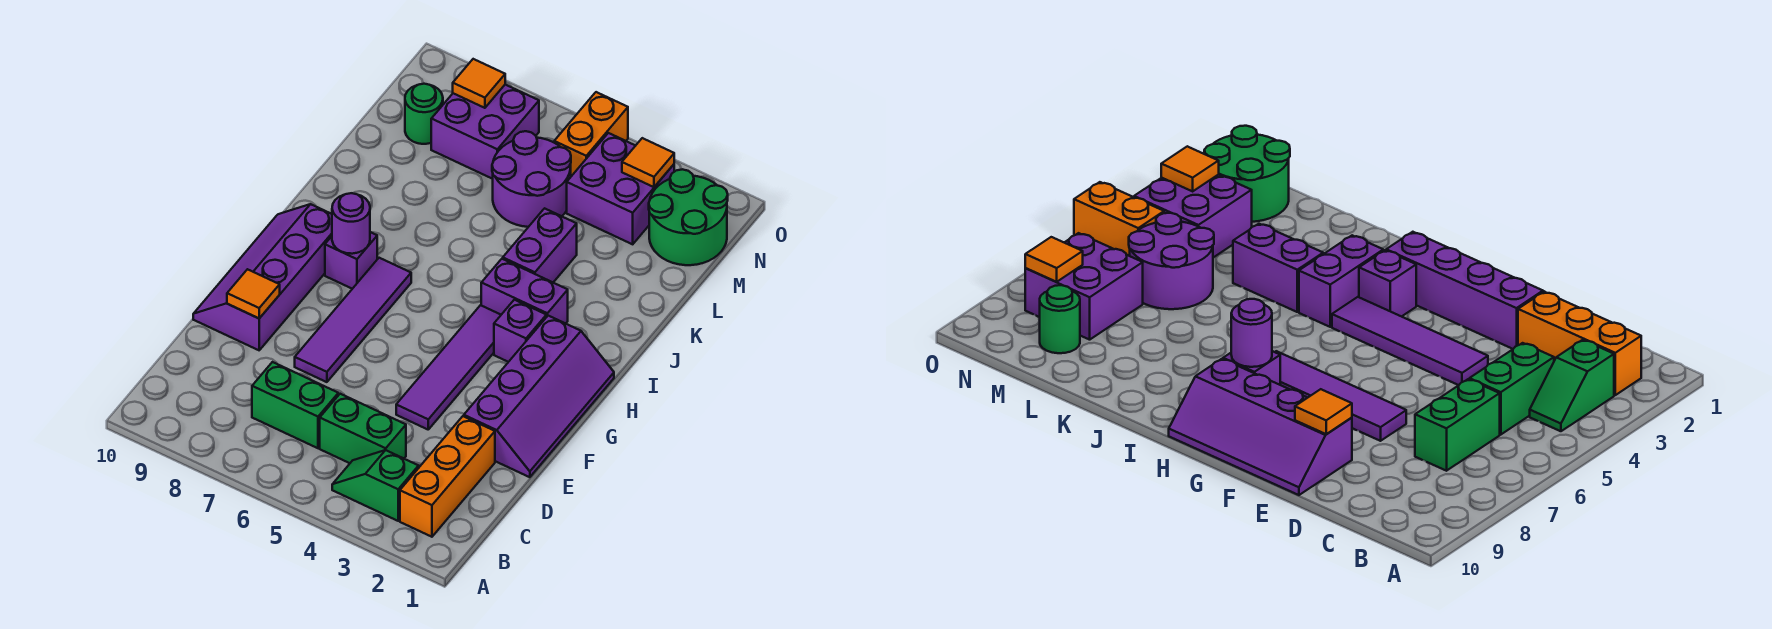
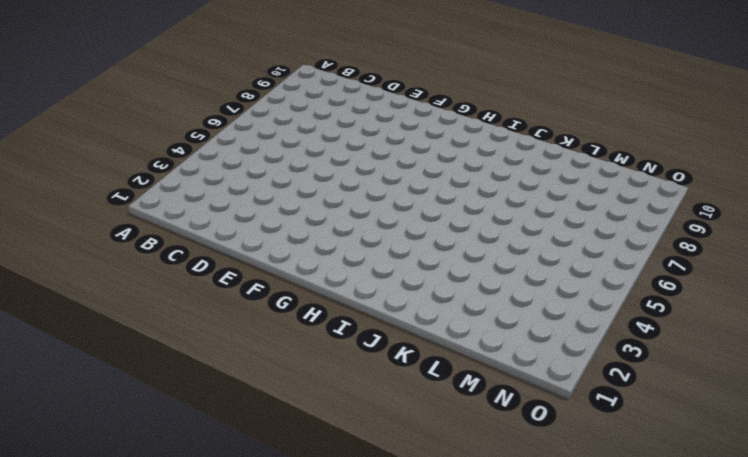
none -> orange brick B2:D2 level 1
none -> green slope B3:B4 level 1 top 3
none -> green brick C4:C5 level 1

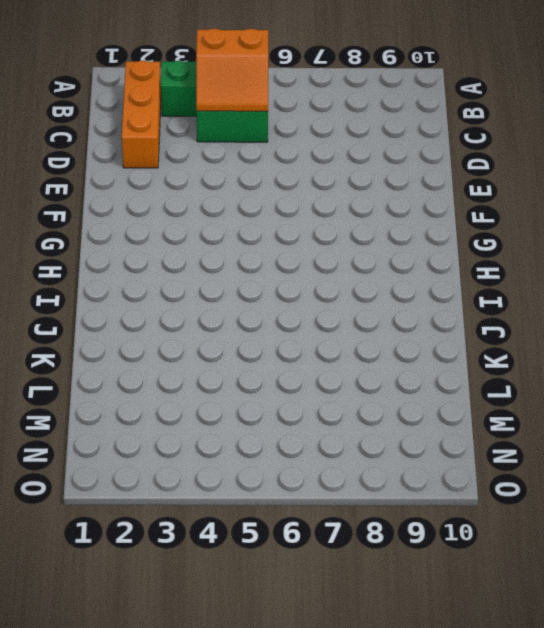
orange slope B4:C5 level 2 top B -> none
none -> green brick C6:C7 level 1
none -> purple slope E1:H2 level 1 top 2
none -> purple tile E4:H4 level 1

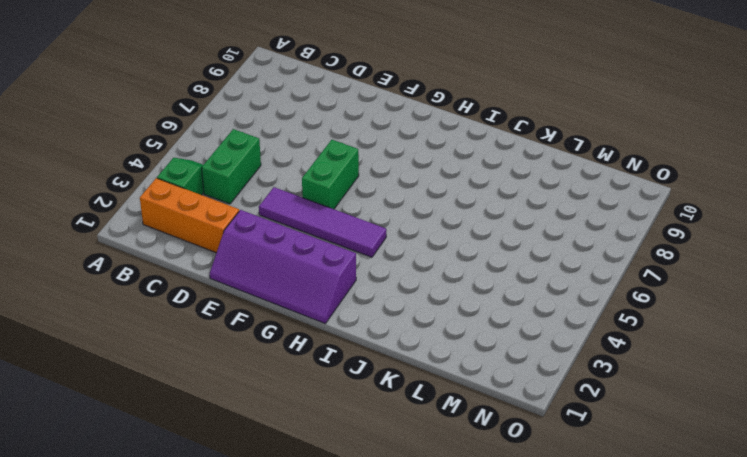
green brick F5:F6 level 1 -> green brick C6:C7 level 1
none -> purple tile E7:H7 level 1
none -> purple slope E9:H10 level 1 top 9
none -> purple brick H3 level 1

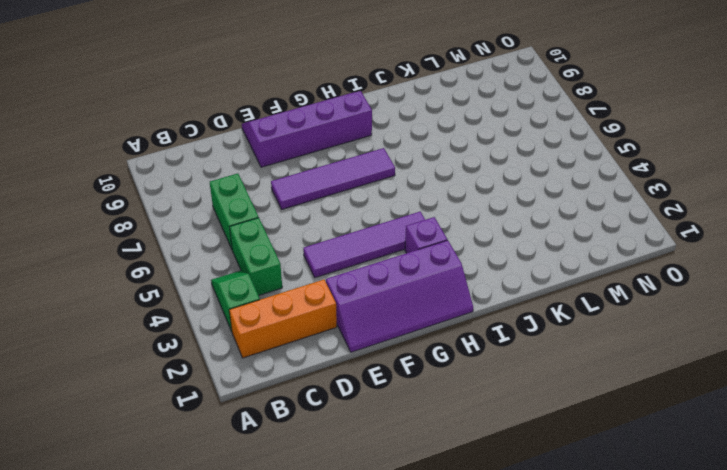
none -> purple brick H8 level 1
none -> purple brick I3:I4 level 1
none -> purple brick J4:K4 level 1

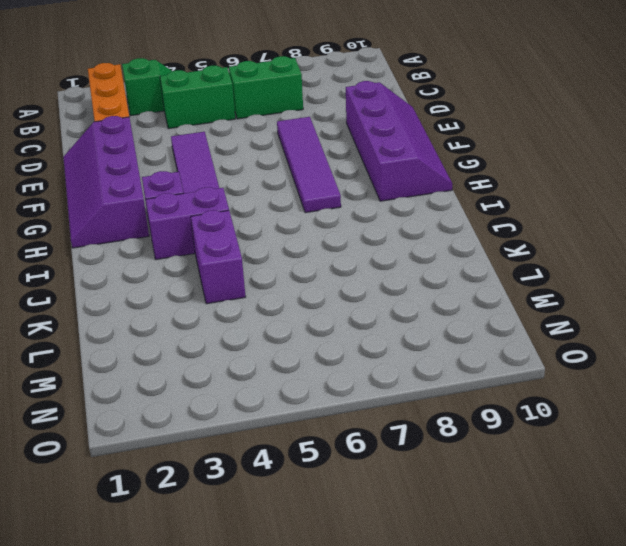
none -> purple brick H8 level 1
none -> purple round brick L5:M6 level 1
none -> green round brick M1:N2 level 1

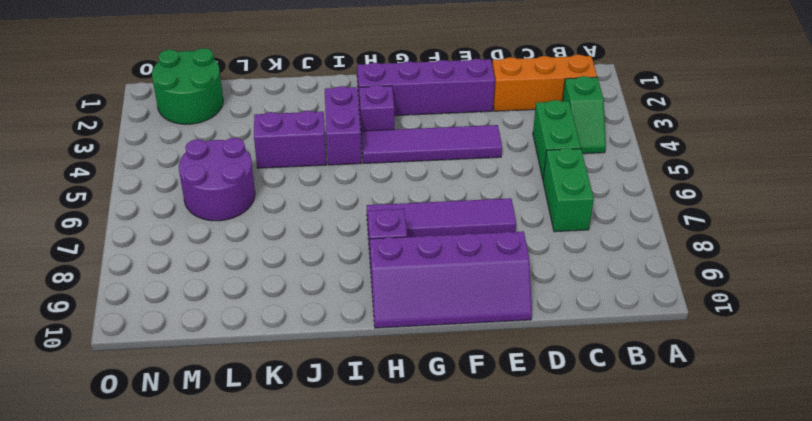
none -> purple brick M3:N4 level 1
none -> purple brick M7:N8 level 1
none -> green round brick M9 level 1

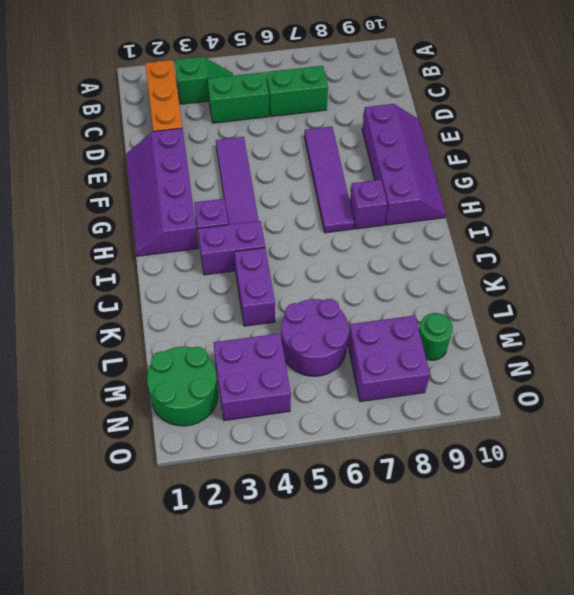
none -> orange brick N5:O5 level 1
none -> orange tile E9 level 2
none -> purple round brick H8 level 2

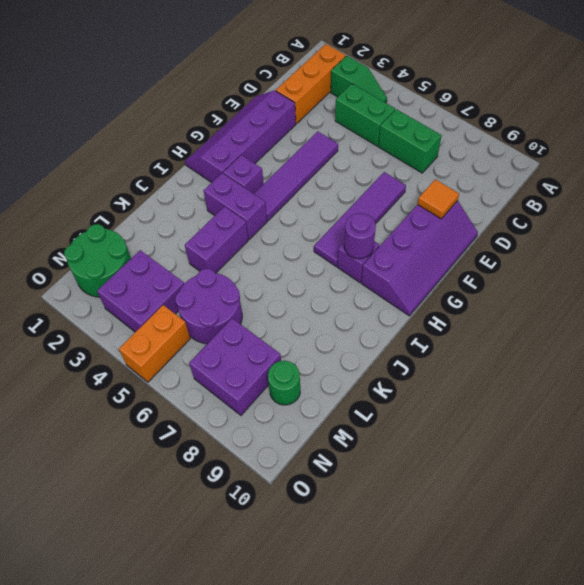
none -> orange tile N3 level 2
none -> orange tile N8 level 2

